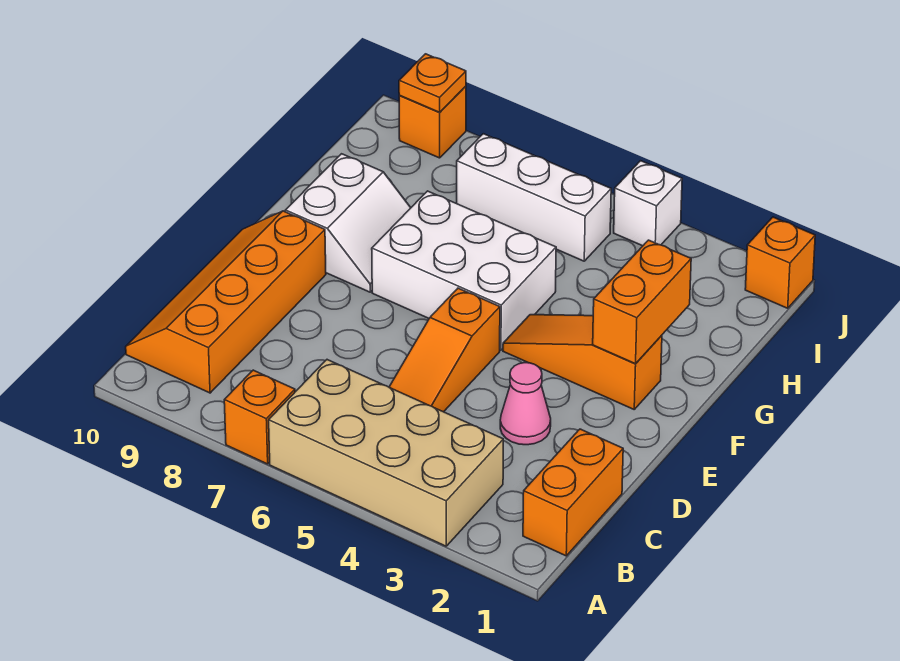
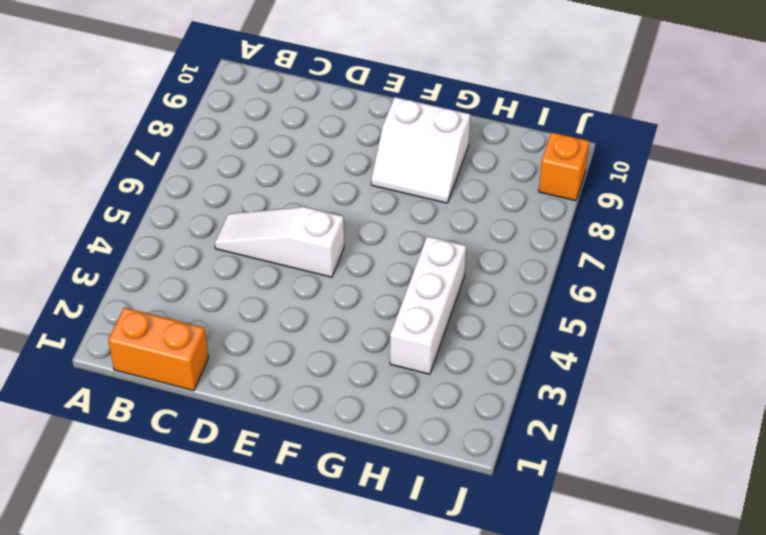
white slope C5:E5 level 1 top E -> orange slope C5:E5 level 1 top E
white brick H3:H5 level 1 -> white brick I5:I7 level 1
none -> tan brick A3:B6 level 1
none -> orange brick A7 level 1
none -> orange slope B9:E10 level 1 top 9

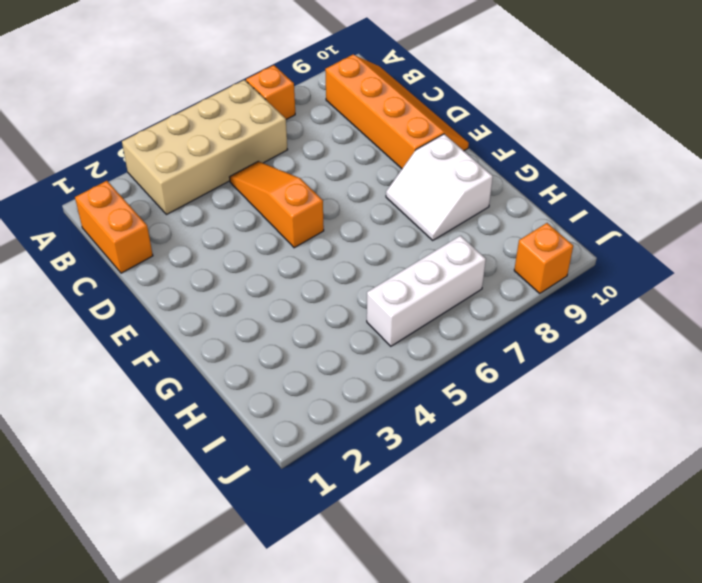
none -> pink cone D3 level 1
none -> orange slope F2:F4 level 1 top 2
none -> white brick F5:G7 level 1

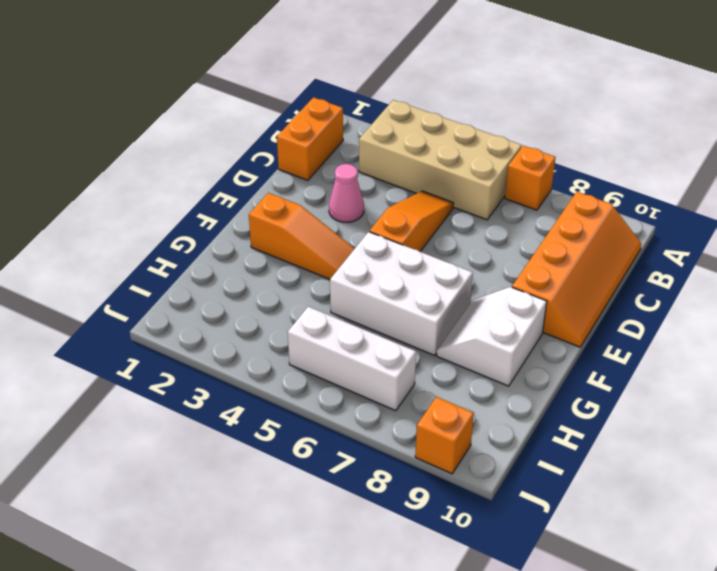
none -> orange brick J1 level 1
none -> white brick J4 level 1
none -> orange brick F2:G2 level 2

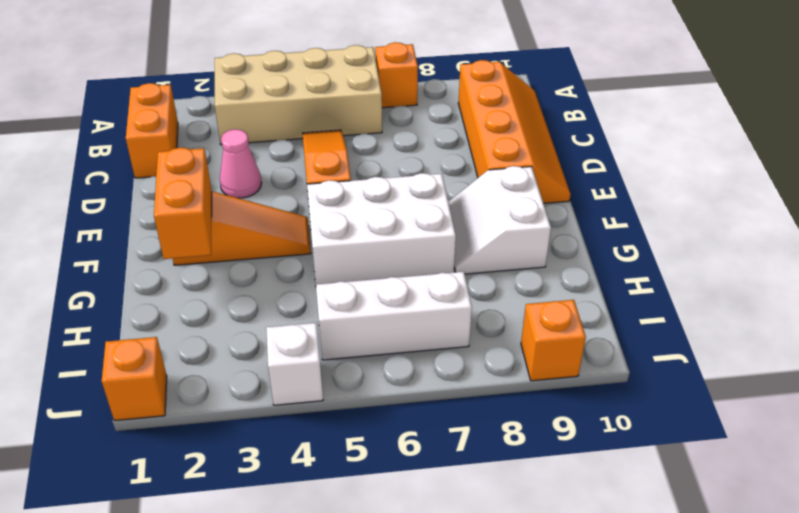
none -> orange plate J9 level 2

